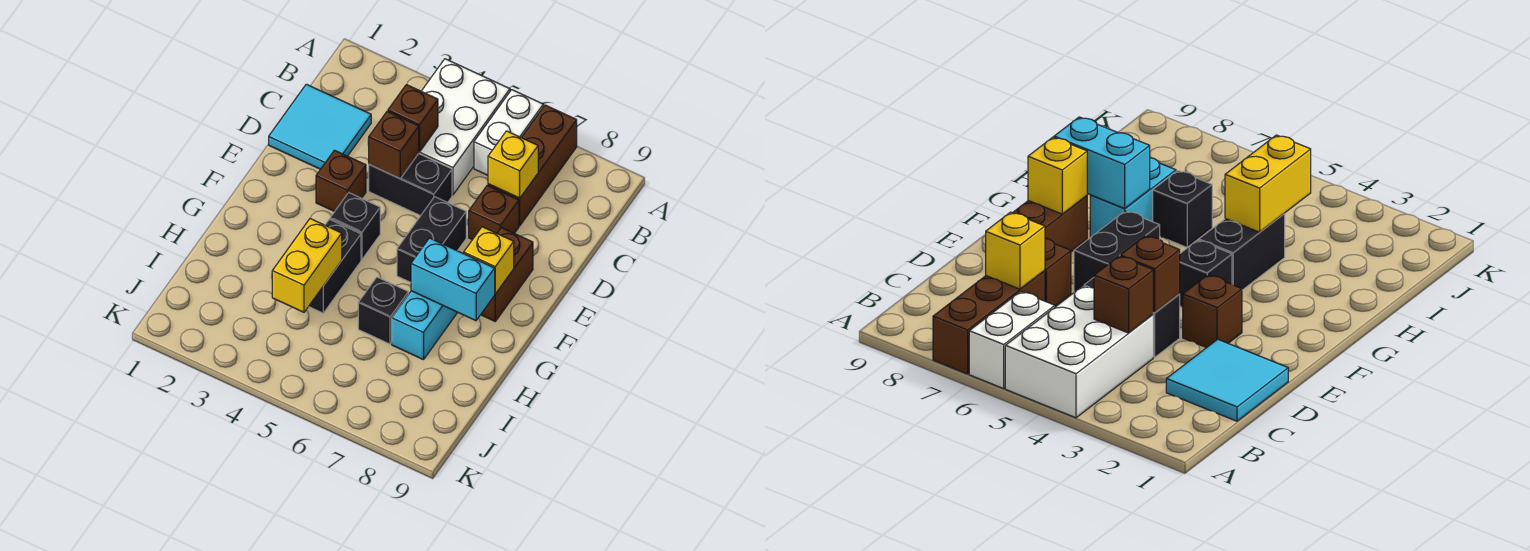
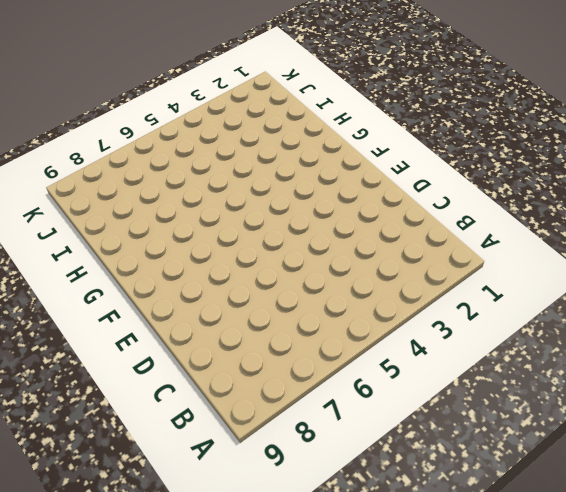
none -> white brick A4:C5 level 1
none -> white brick A6:B6 level 1
none -> brown brick A7:C7 level 1

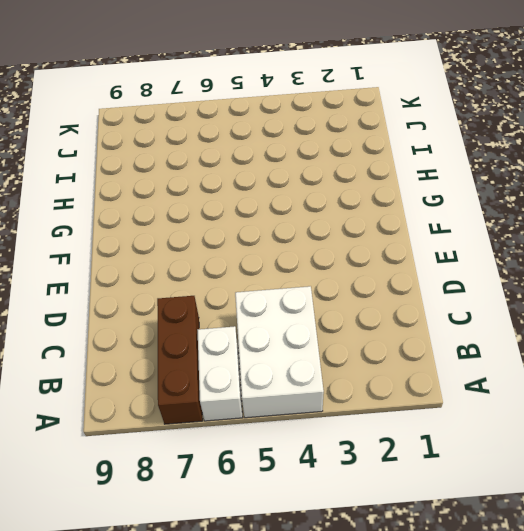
none -> cyan tile C1:D2 level 1
none -> black brick D4:D5 level 1
none -> brown brick D7 level 1

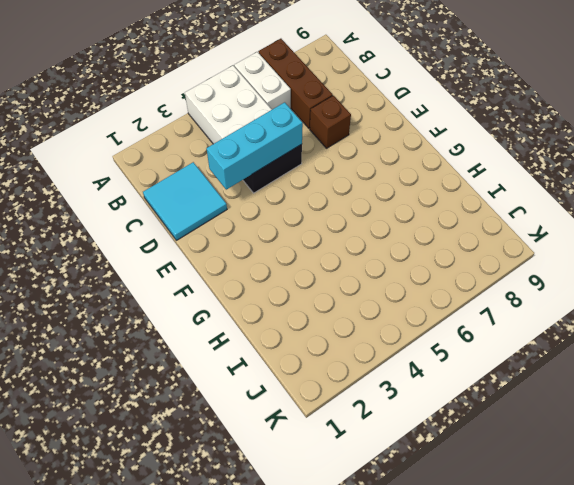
cyan brick D3:D5 level 2 -> brown brick D4 level 2
none -> brown brick E3 level 1
none -> black brick E6:F6 level 1
none -> brown brick E8:F8 level 1

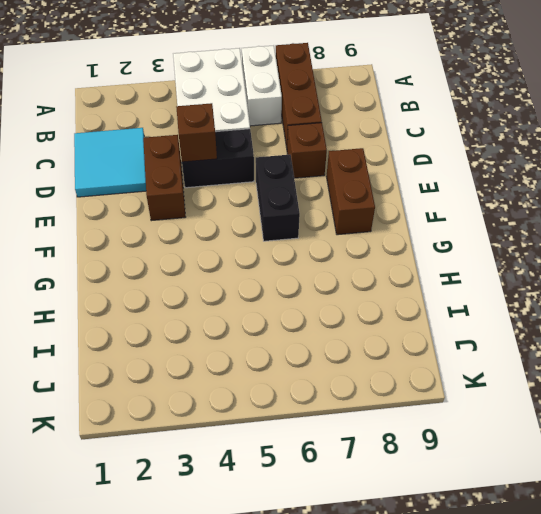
brown brick D3:E3 level 1 -> brown brick E3 level 1
none -> black brick F4 level 1
none -> black brick G4:H4 level 1
none -> cyan brick G7:H7 level 1

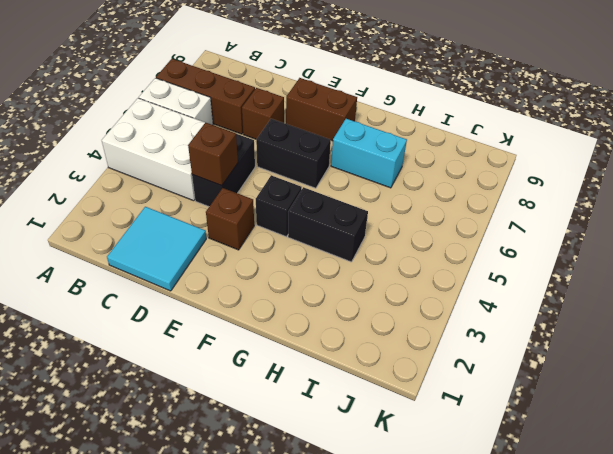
none -> black brick H6 level 1
none -> brown brick C4 level 2
none -> yellow brick C7 level 2

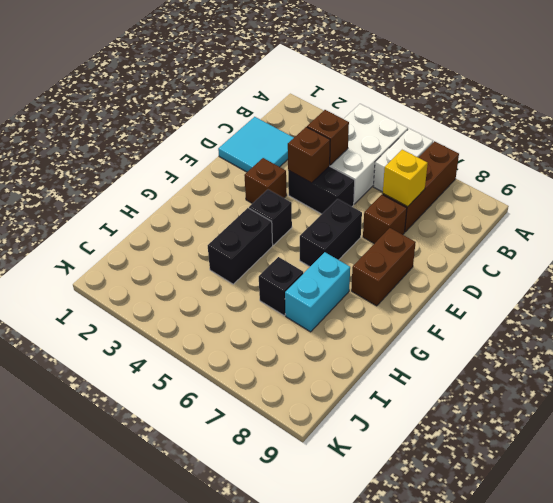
none -> yellow brick F8 level 2
none -> cyan brick G7:G8 level 2
none -> yellow brick H4:I4 level 2

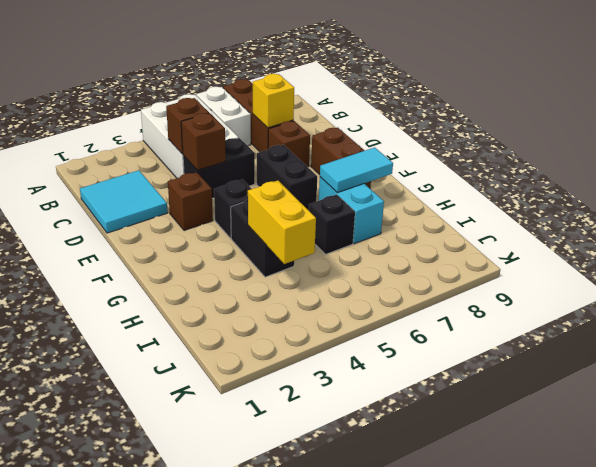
cyan tile G7:G8 level 2 -> cyan brick G7:G8 level 2
none -> yellow brick F8 level 2

